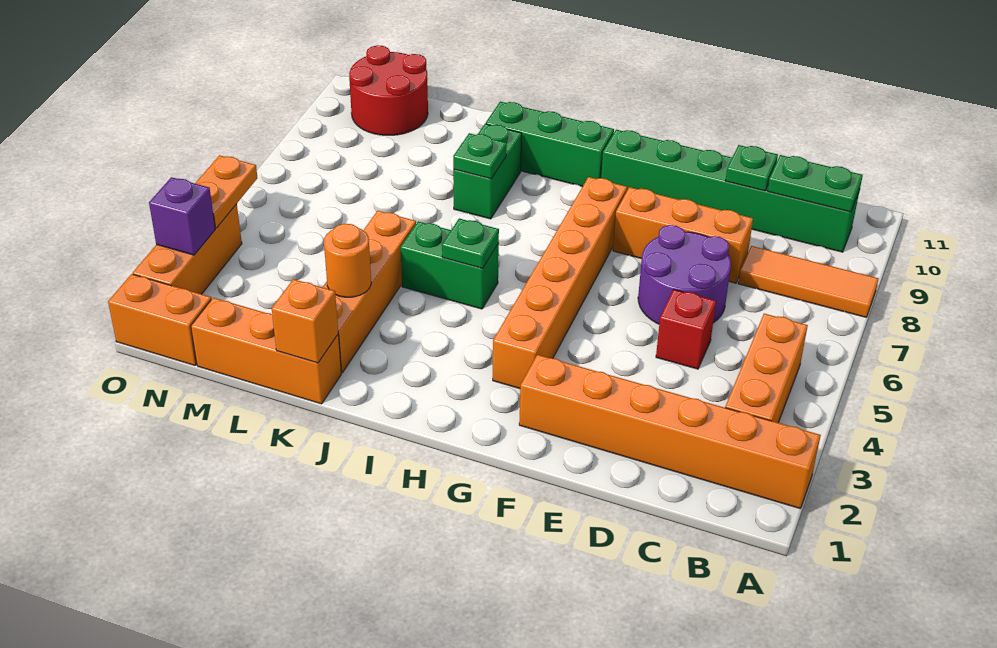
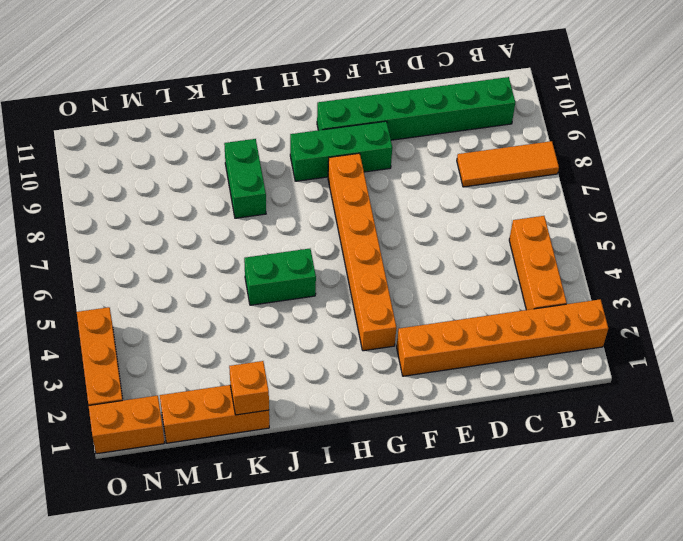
green brick F9:H9 level 1 -> green brick H10:J10 level 1
none -> red brick D5 level 1
none -> purple round brick D6:E7 level 1
none -> orange brick D8:F8 level 1

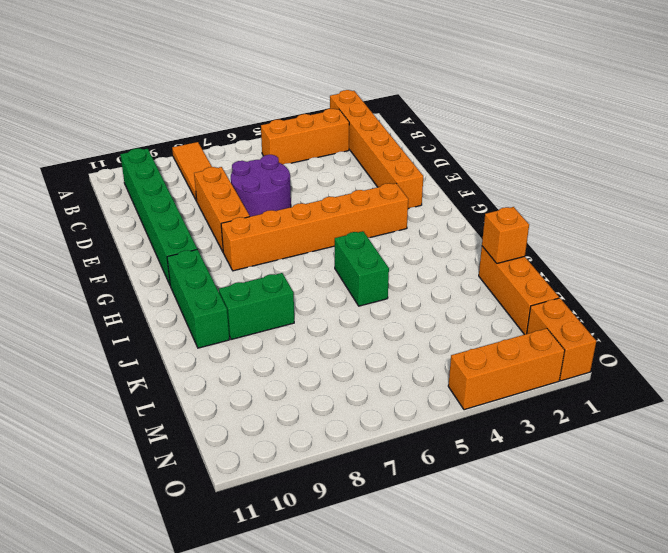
none -> red brick D5 level 1
none -> orange brick K2:K5 level 1
none -> red round brick M10:N11 level 1

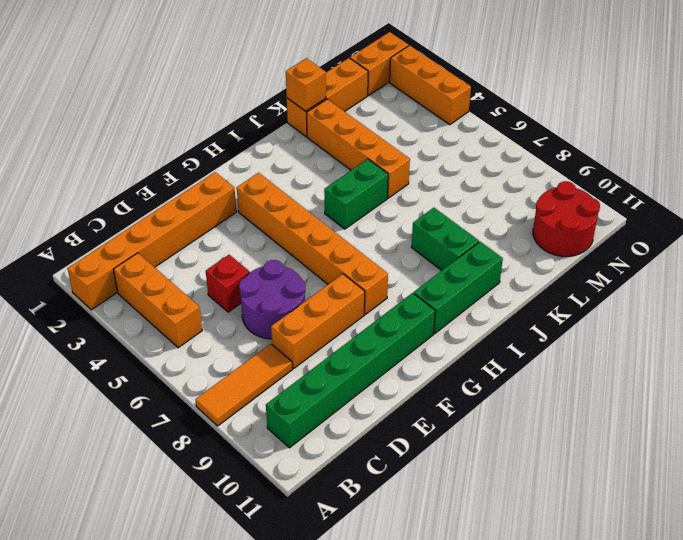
none -> green plate B10:C10 level 2
none -> green plate D10 level 2
none -> green plate I5 level 2

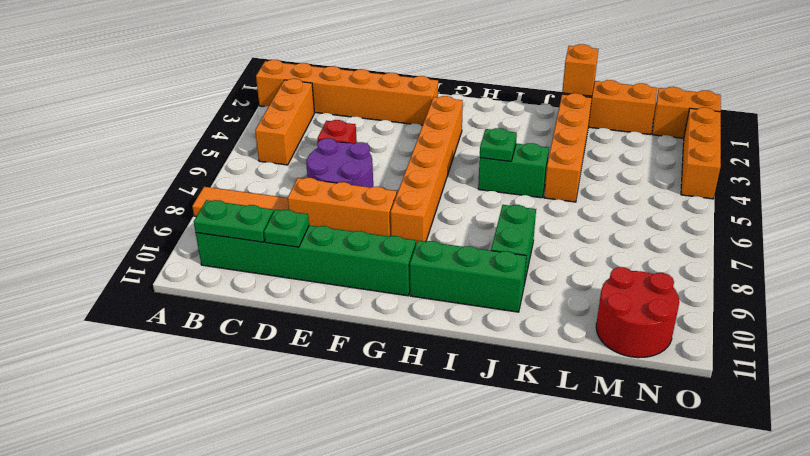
none -> green plate J8 level 2
none -> orange round brick K3 level 2
none -> purple brick O3 level 2

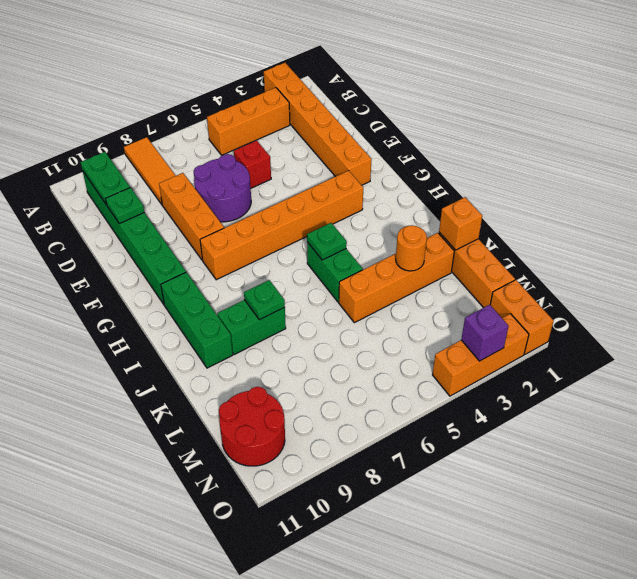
none -> orange plate O4:O5 level 2

